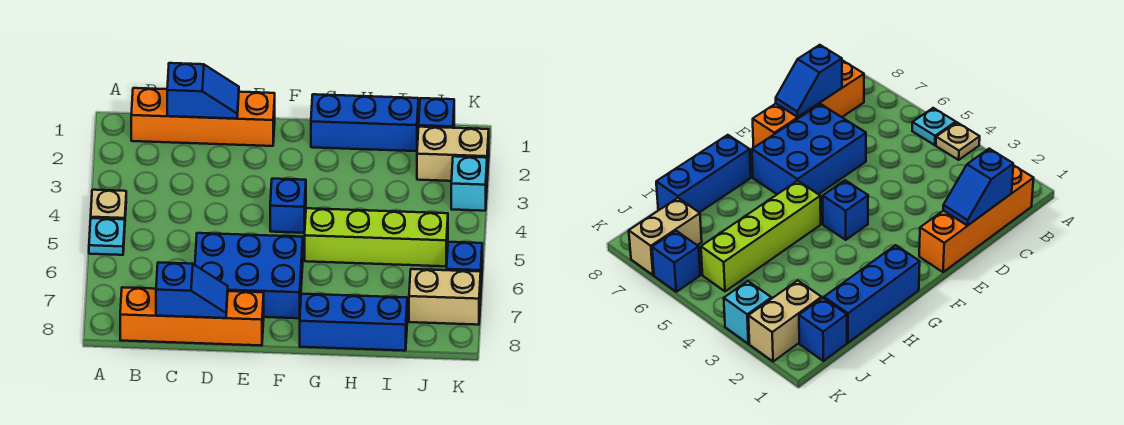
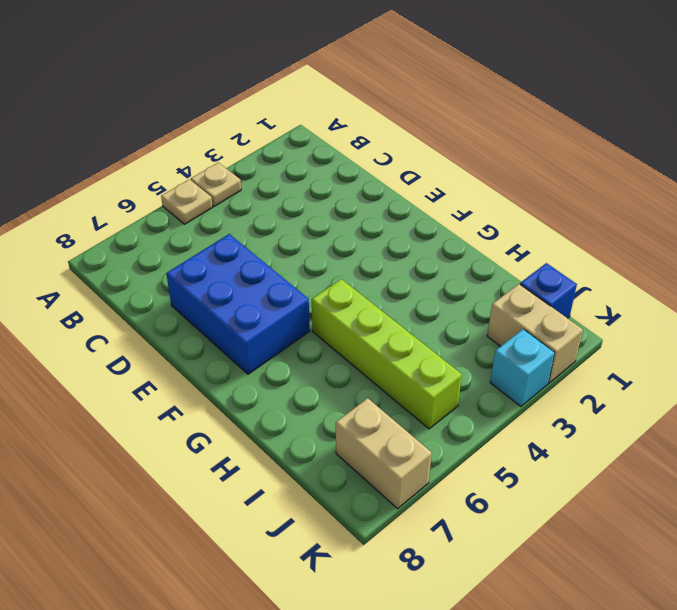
tan plate A5 level 1 -> cyan plate A5 level 1
none -> orange brick B1:E1 level 1
none -> orange brick B8:E8 level 1
none -> blue brick F4 level 1

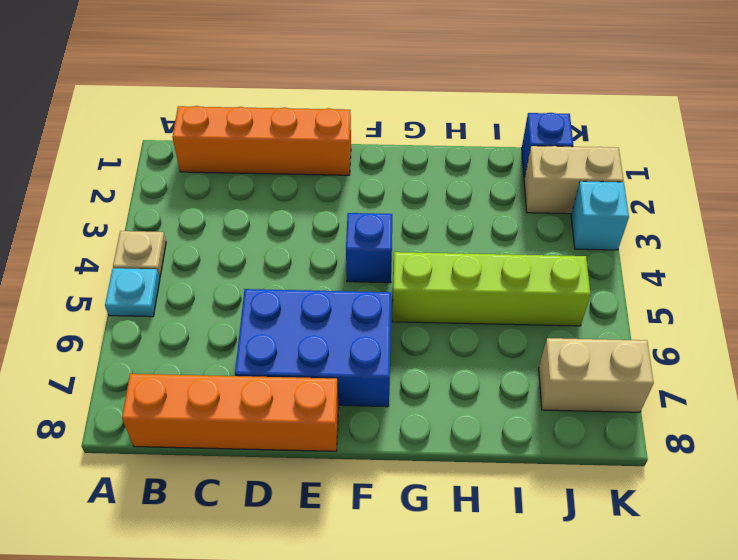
none -> blue brick G1:I1 level 1
none -> blue brick G8:I8 level 1
none -> blue brick K6 level 1

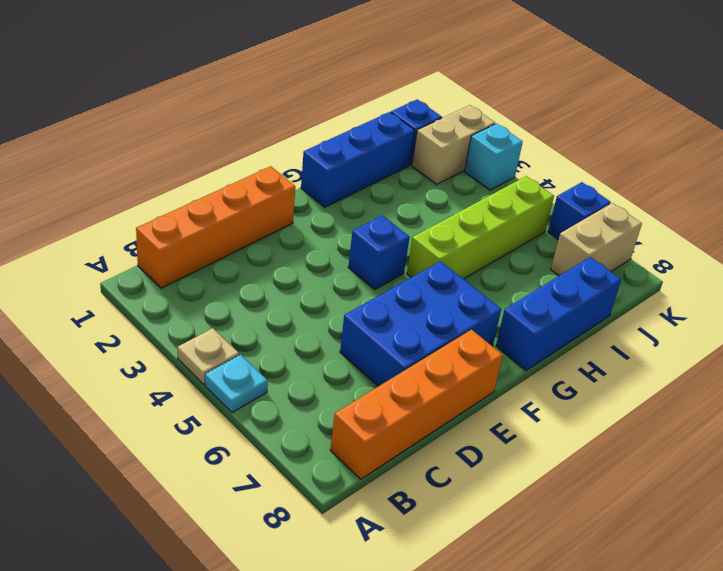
none -> blue slope C1:D1 level 2 top C
none -> blue slope C8:D8 level 2 top C

